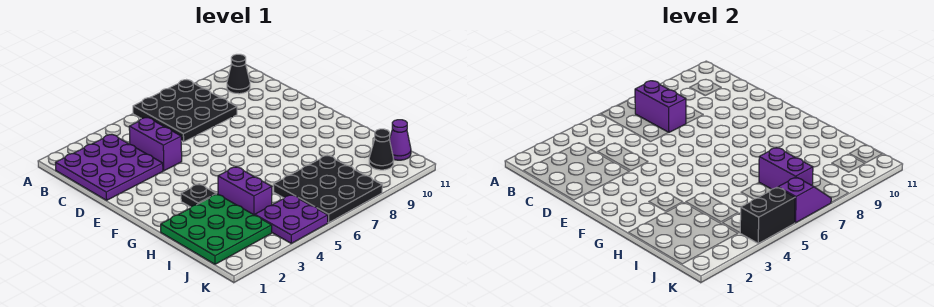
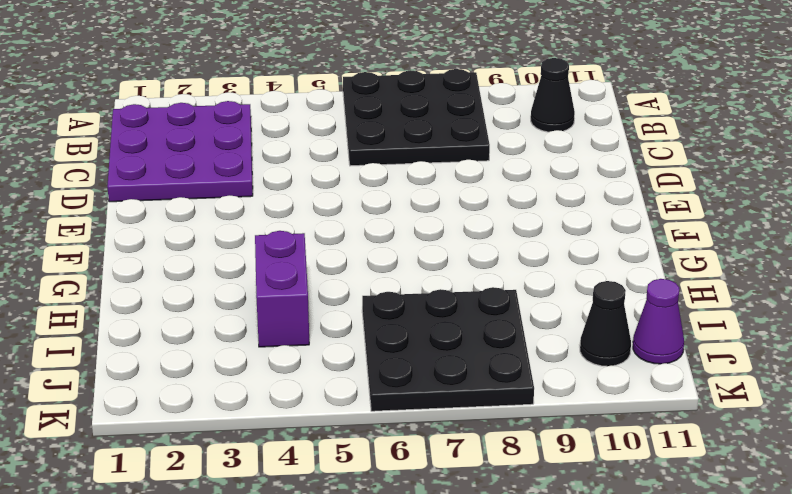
none -> purple brick C4:D4 level 1
none -> black plate G3 level 1
none -> green plate H1:J3 level 1

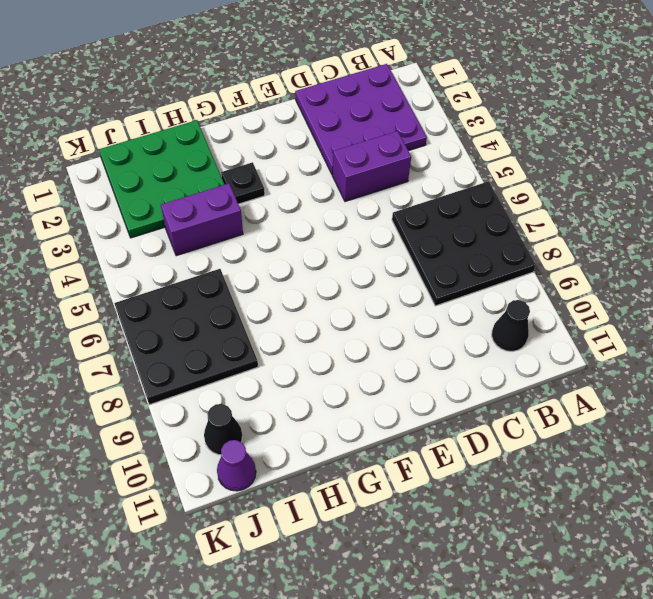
none -> purple plate J4:K5 level 1
none -> purple brick B7:C7 level 2
none -> purple brick I7:J7 level 2

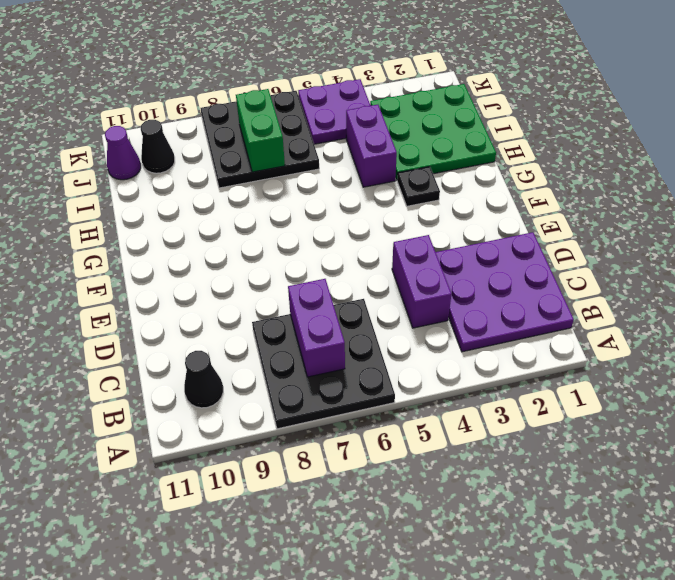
green brick I7:J7 level 2 -> purple brick I7:J7 level 2
none -> black brick K4:K5 level 2
none -> purple slope K6:K7 level 2 top 6

